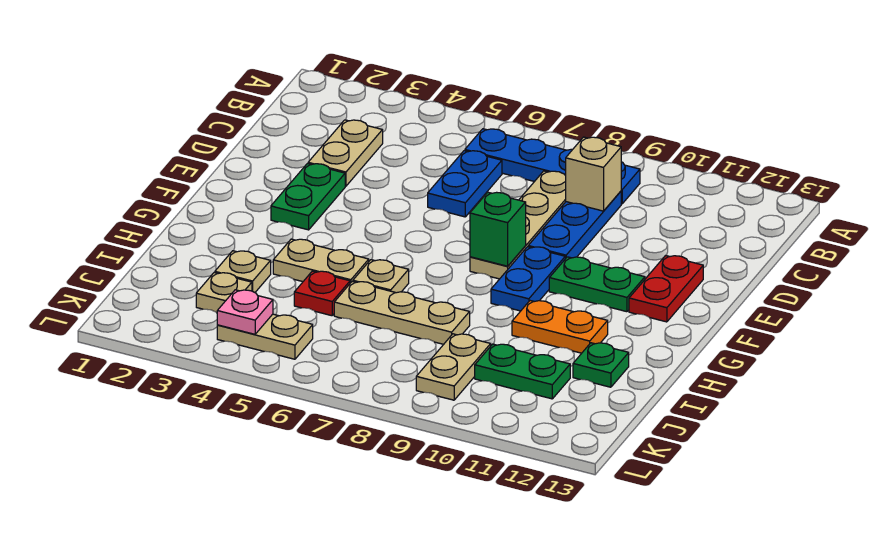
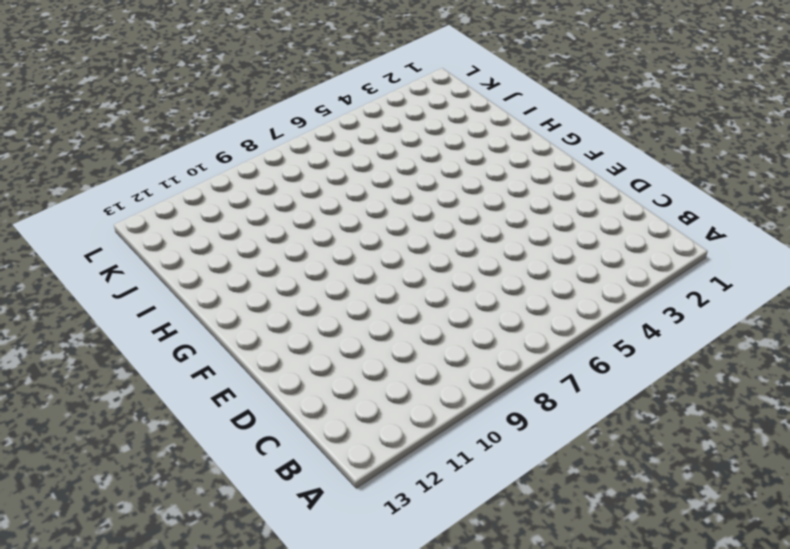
none -> blue plate B6:B9 level 1
none -> tan plate C3:D3 level 1
none -> blue plate C6:D6 level 1

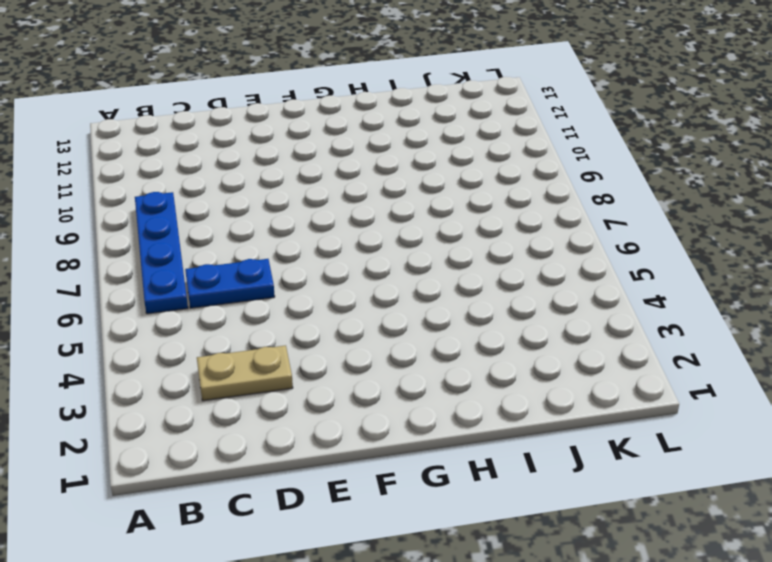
none -> tan plate C8:F8 level 1
none -> blue plate C9:E9 level 1
none -> green plate E3:F3 level 1

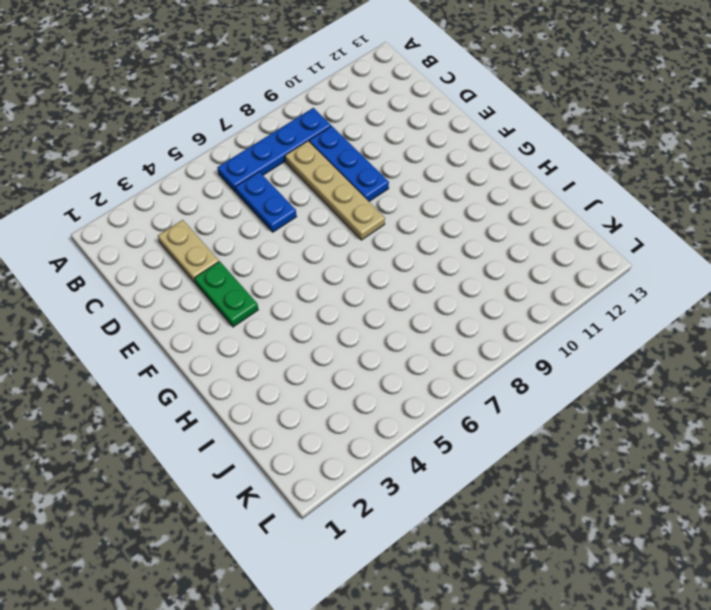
none -> red plate E12:F12 level 1
none -> blue plate F9:G9 level 1
none -> green plate F10:F11 level 1

